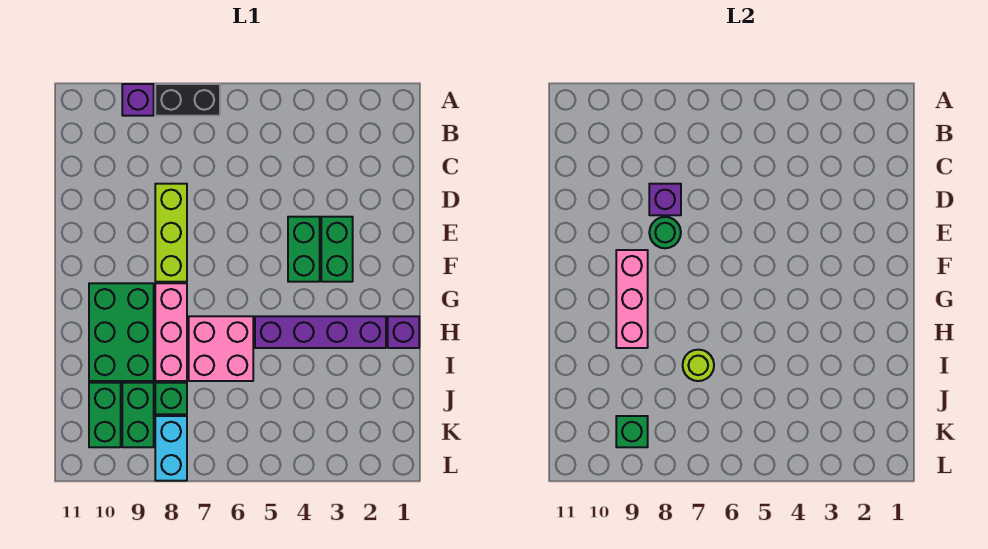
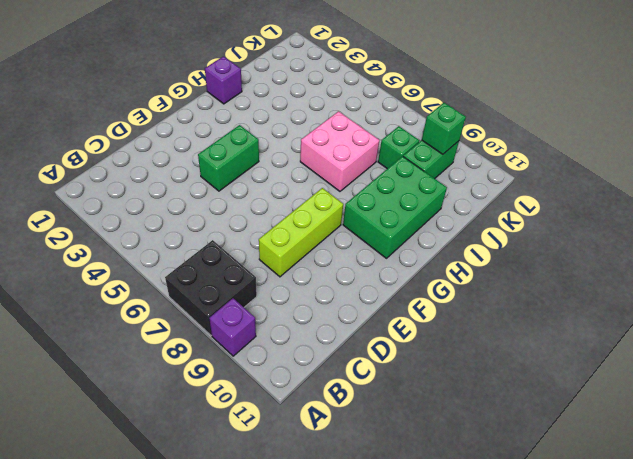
black brick A7:B8 level 1 -> black brick A7:A8 level 1
none -> green brick E3:F3 level 1
none -> pink brick G8:I8 level 1
none -> purple brick H2:H5 level 1

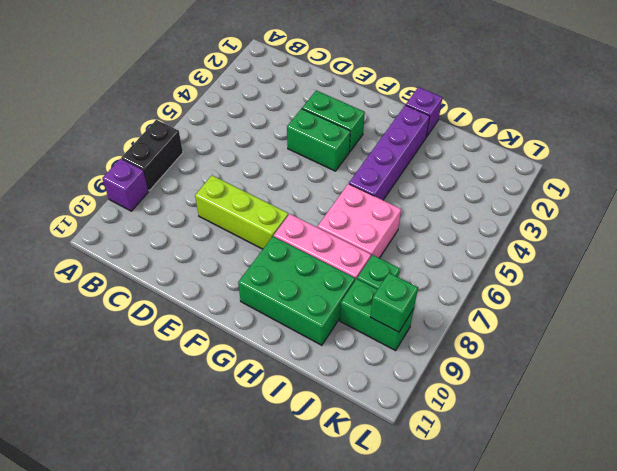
none -> green brick J10:K10 level 1
none -> cyan brick K8:L8 level 1
none -> purple brick D8 level 2

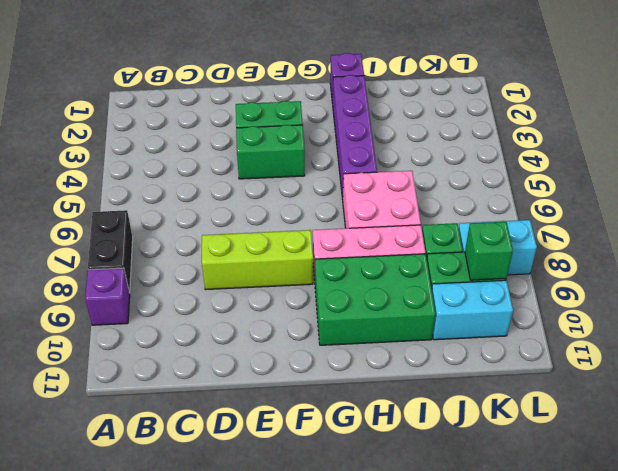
cyan brick J10:K10 level 1 -> green brick J10:K10 level 1
none -> purple brick D8 level 2
none -> green round brick E8 level 2
none -> pink brick F9:H9 level 2

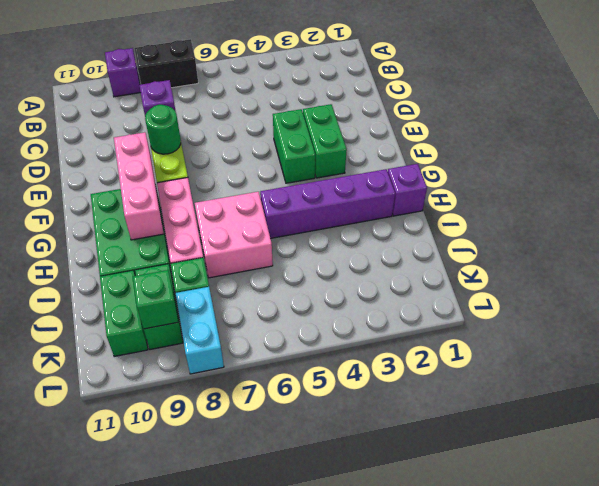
none -> lime round brick I7 level 2

